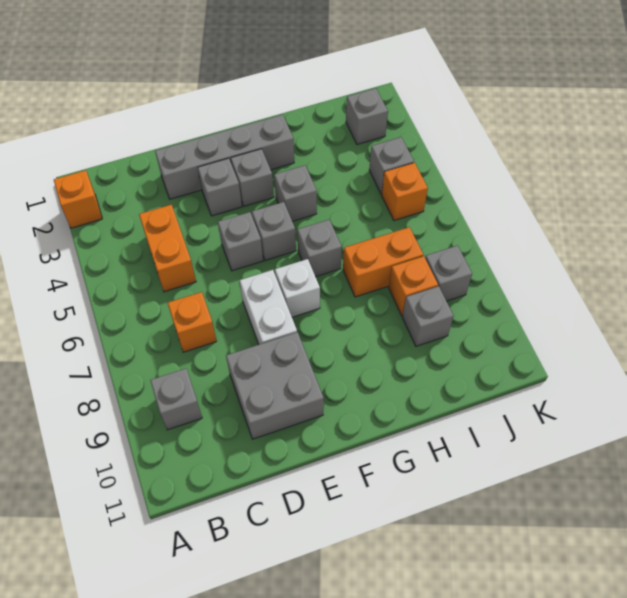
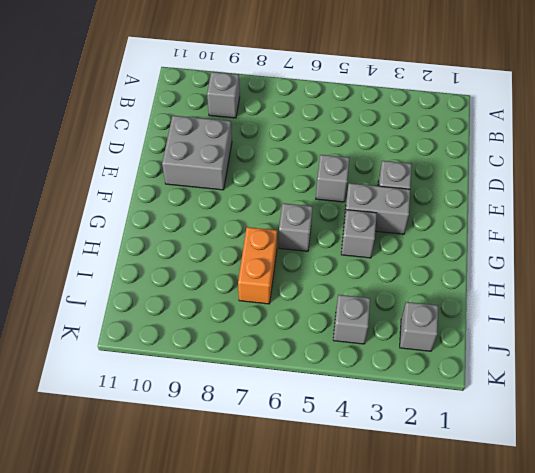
grey brick F3:F4 level 1 -> grey brick F3 level 1
none -> orange brick A2 level 1
none -> orange brick C4:C5 level 1
none -> orange brick C7 level 1

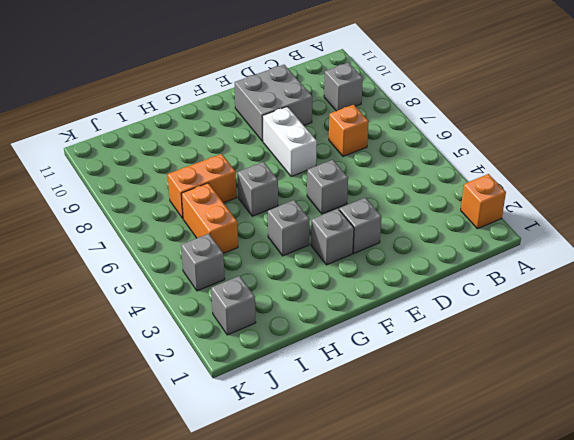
orange brick I5:I6 level 1 -> orange brick C4:C5 level 1
none -> grey brick D2:G2 level 1
none -> grey brick F5 level 1
none -> white brick F7 level 1

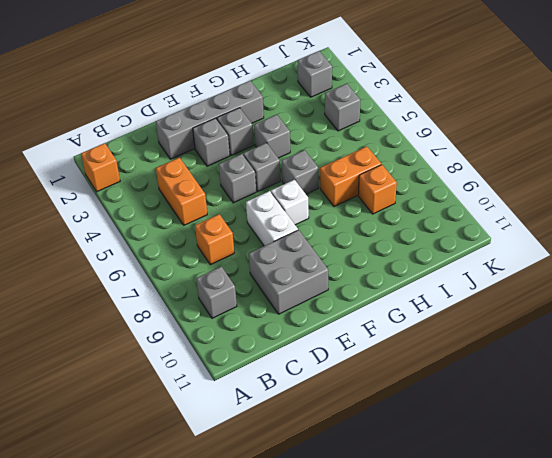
none -> grey brick I9 level 1
none -> orange brick J5 level 1
none -> grey brick J8 level 1

